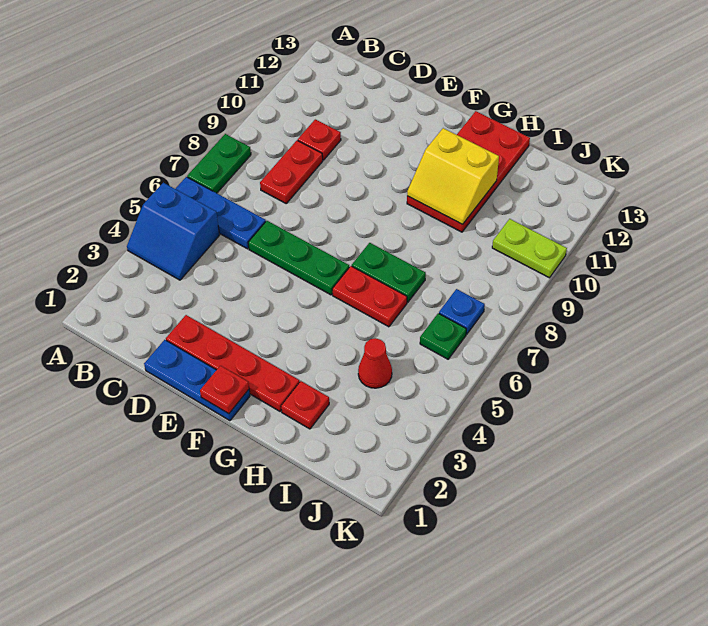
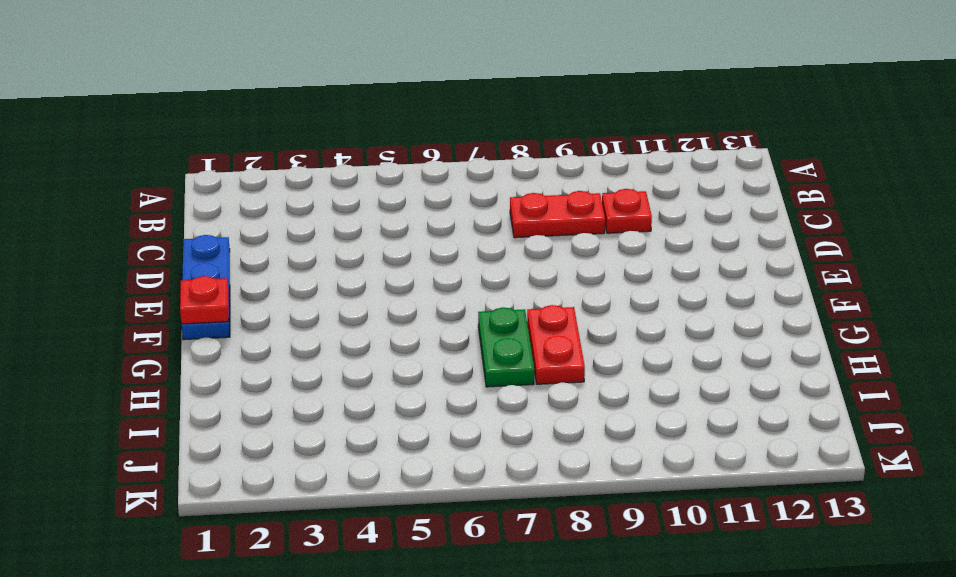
red plate G8:H8 level 1 -> red plate G6:H6 level 1
none -> blue slope A4:B5 level 1 top 5
none -> blue plate A6:C6 level 1
none -> green plate A7:A8 level 1

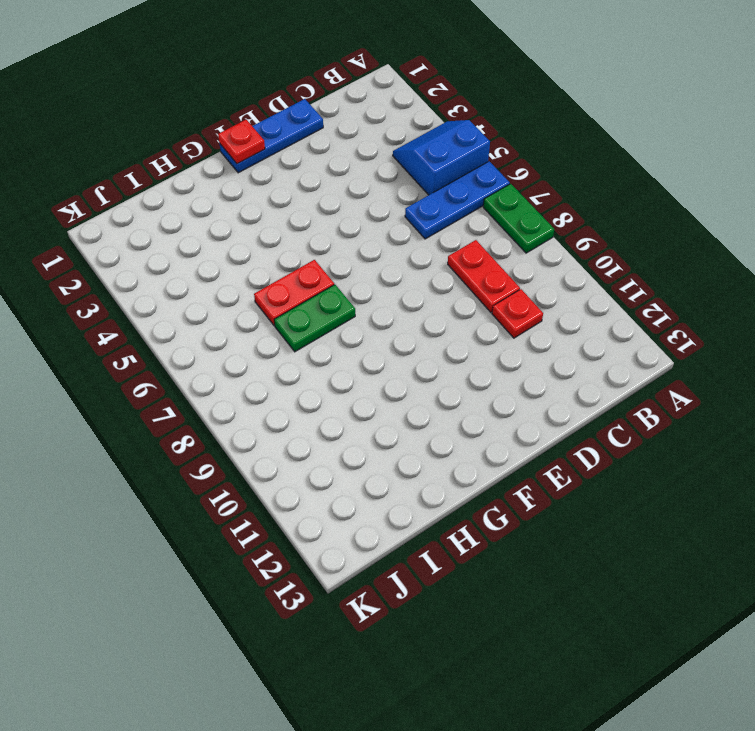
none -> red plate D2:G2 level 1
none -> green plate D6:F6 level 1
none -> red plate G10:H13 level 1

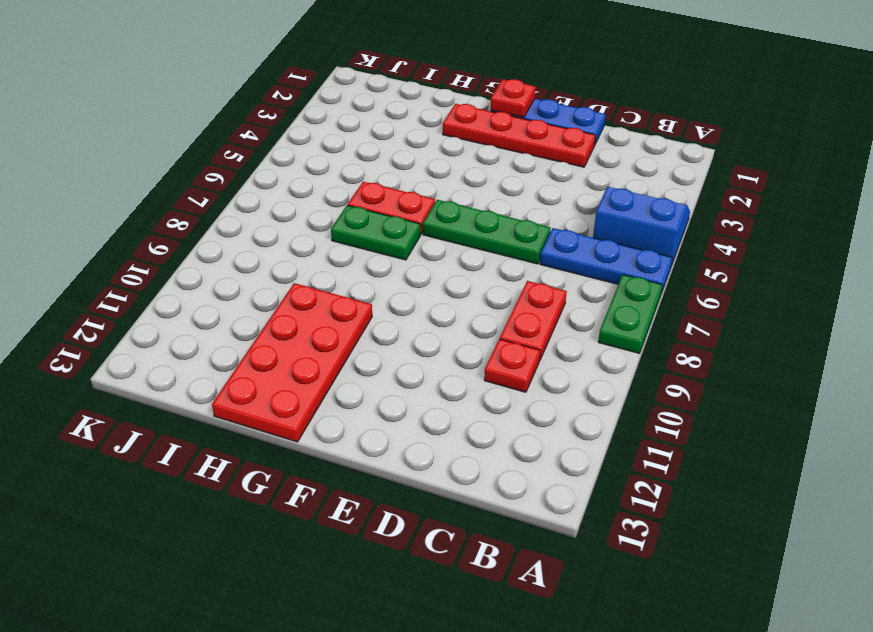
none -> red plate H2 level 1
none -> red cone I4 level 1
none -> green plate J6 level 1

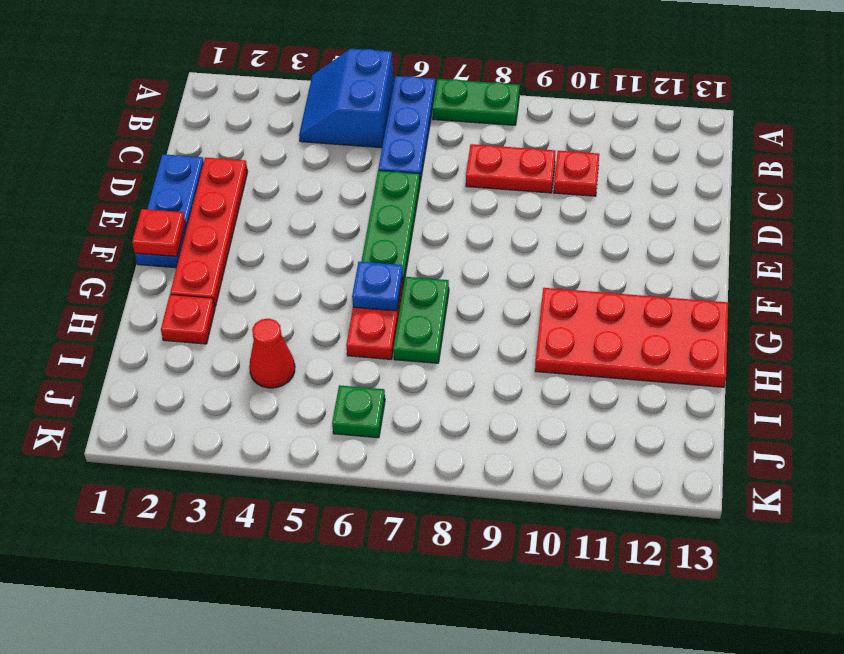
blue plate G6 level 2 -> blue plate J7 level 1
none -> lime plate J10:K10 level 1
none -> yellow slope G10:H11 level 2 top 11

